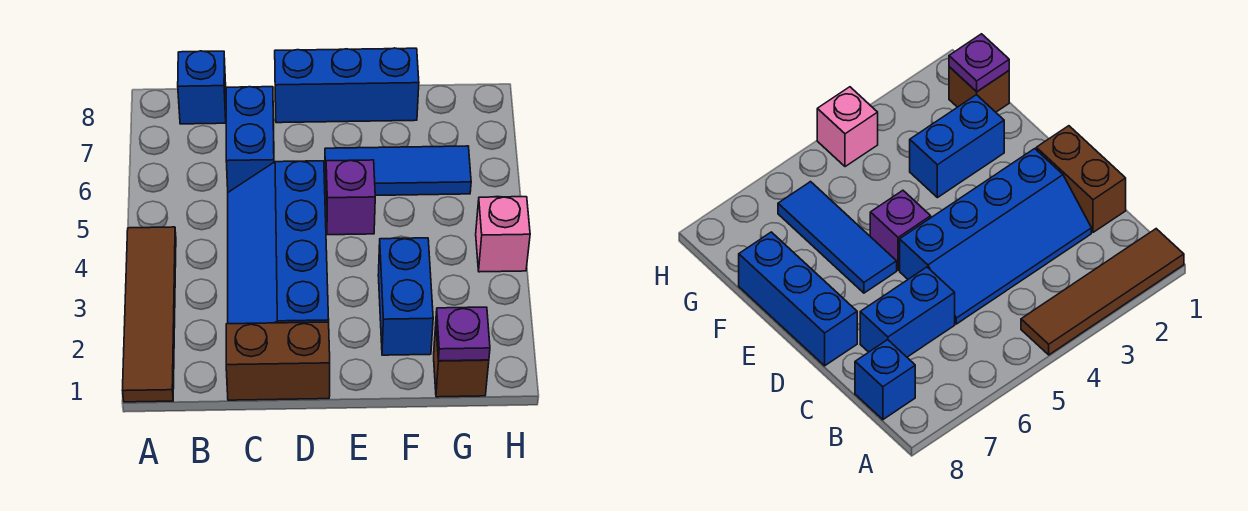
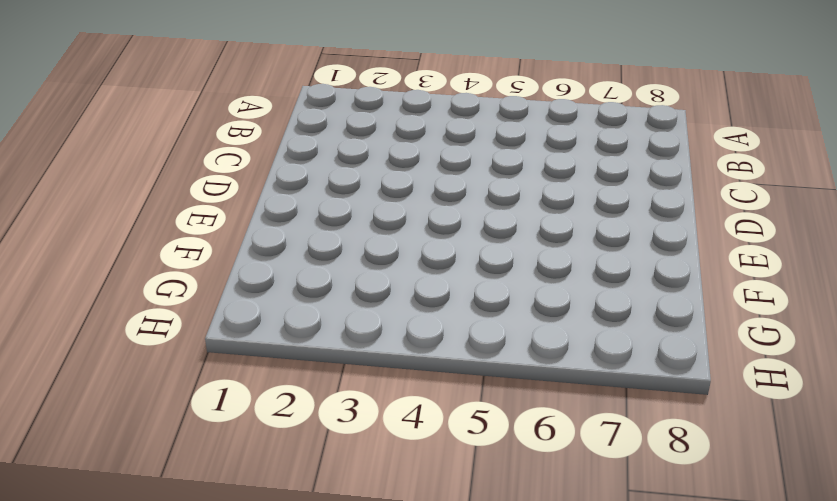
none -> brown tile A1:A4 level 1
none -> blue brick B8 level 1
none -> brown brick C1:D1 level 1

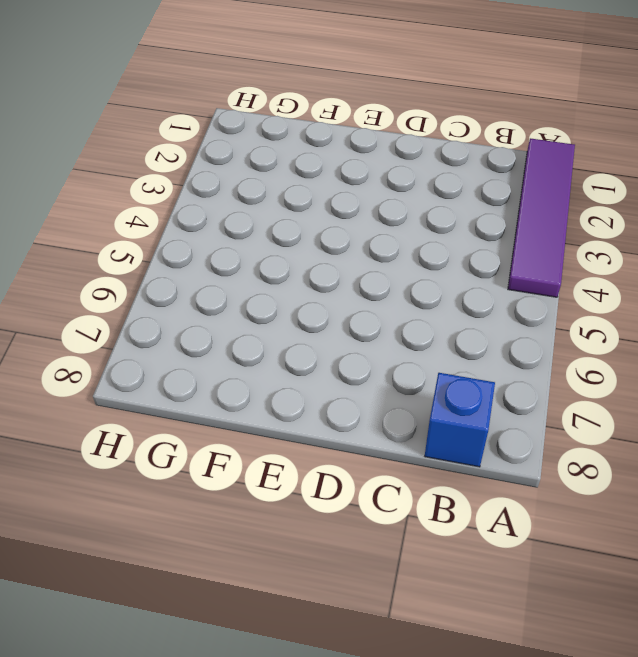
purple tile A1:A4 level 1 -> brown tile A1:A4 level 1
none -> brown brick C1:D1 level 1
none -> blue slope C2:D5 level 1 top D
none -> blue brick C6:C7 level 1

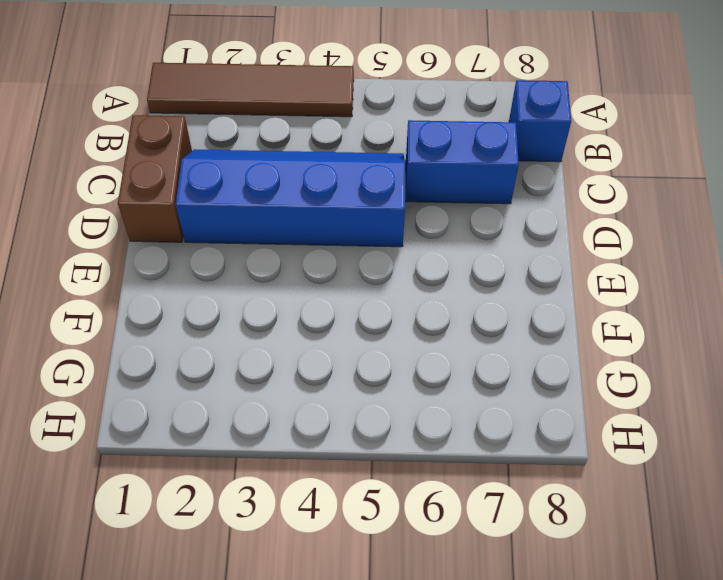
none -> blue brick D8:F8 level 1
none -> purple brick E5 level 1
none -> blue tile E6:G6 level 1

